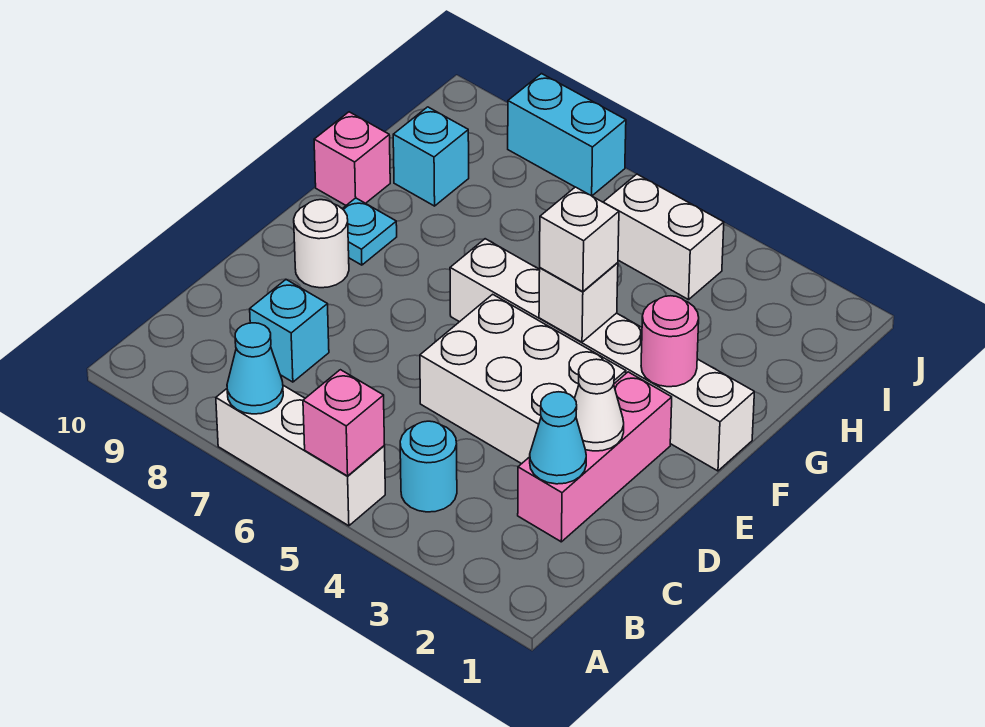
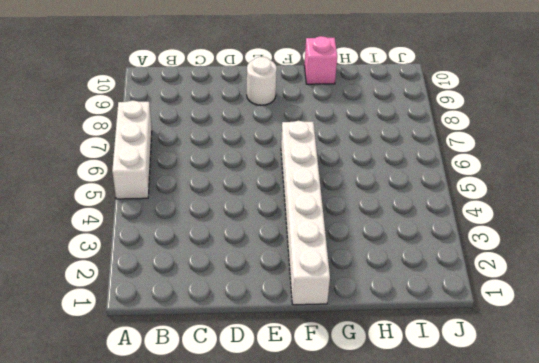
none -> cyan round brick B4 level 1
none -> pink brick C2:E2 level 1
none -> cyan brick C8 level 1

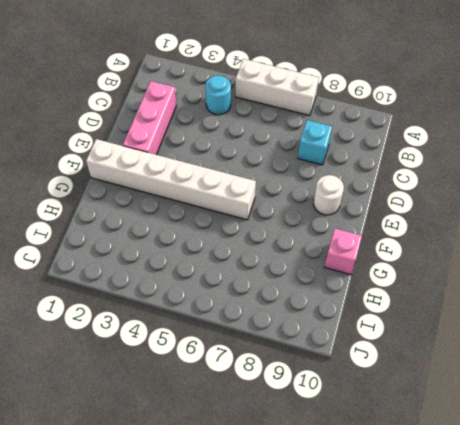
none -> white brick D3:E5 level 1
none -> cyan plate F9 level 1
none -> cyan brick H9 level 1

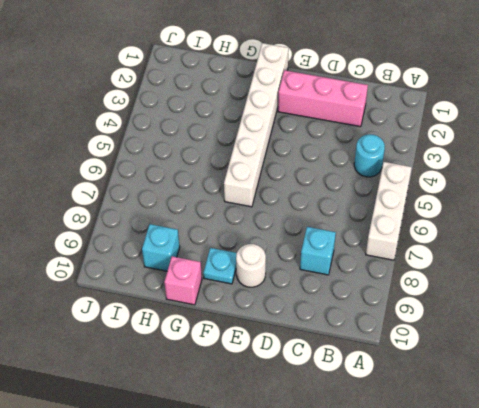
none -> white brick D3:E5 level 1
none -> white brick I4:I5 level 1
none -> cyan brick J7:J8 level 1

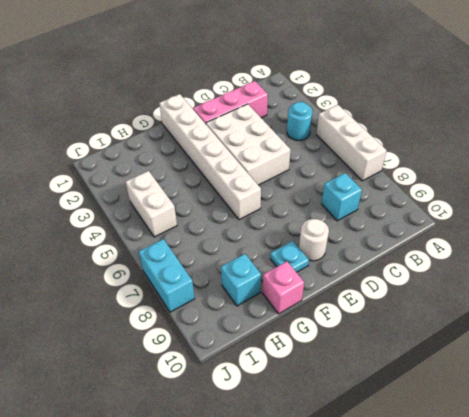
none -> pink brick A5 level 2
none -> cyan cone A7 level 2
none -> cyan cone C2 level 2

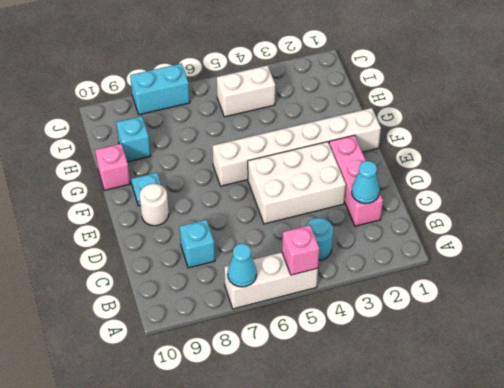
none -> white cone D2 level 2
none -> pink round brick F2 level 2
none -> white brick F4 level 2

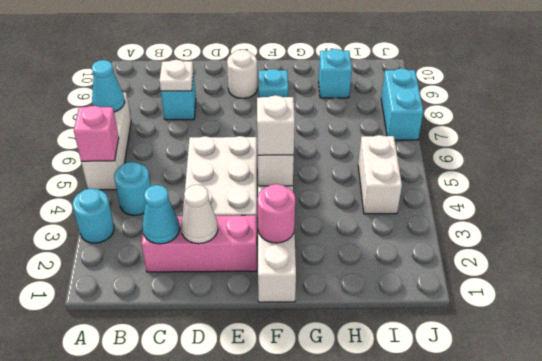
cyan round brick A3 level 1 -> none
white plate C8 level 2 -> none
none -> pink brick G10 level 1

